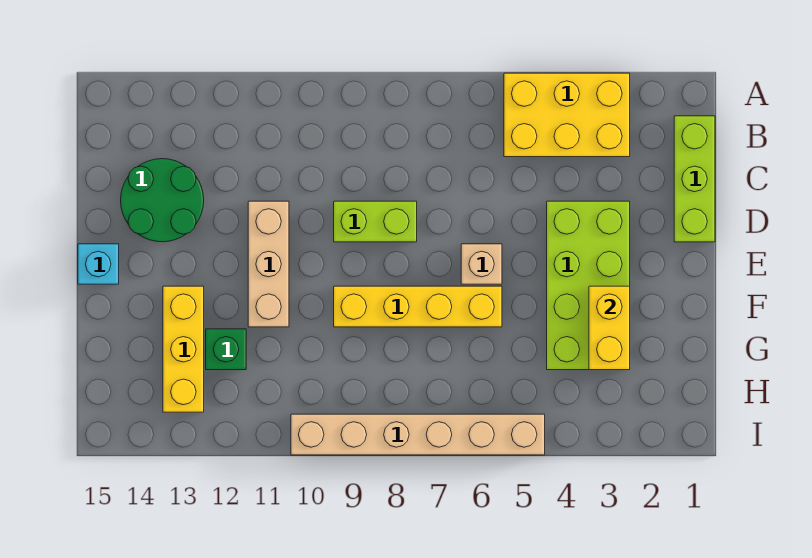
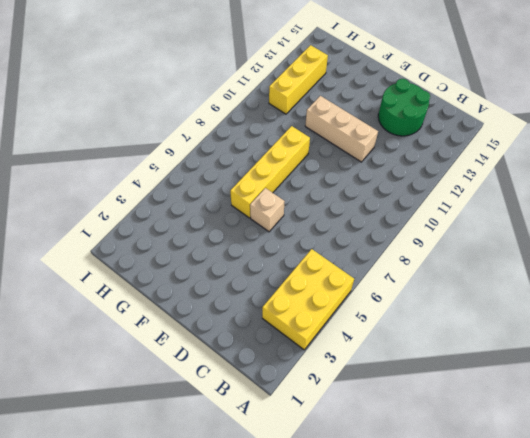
yellow brick H11:H13 level 1 -> yellow brick F13:H13 level 1
none -> lime brick B1:D1 level 1
none -> lime brick D3:G4 level 1
none -> lime brick D8:D9 level 1

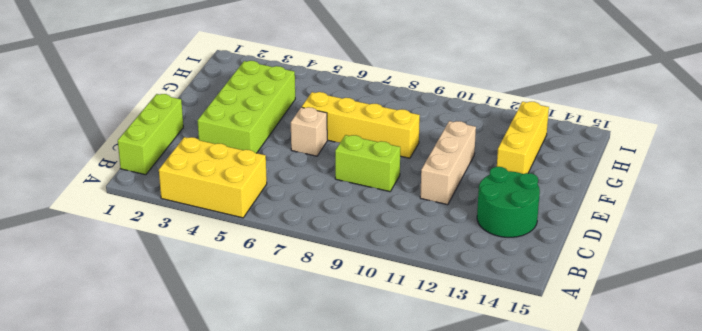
none -> cyan brick E15 level 1
none -> green brick G12 level 1
none -> tan brick I5:I10 level 1

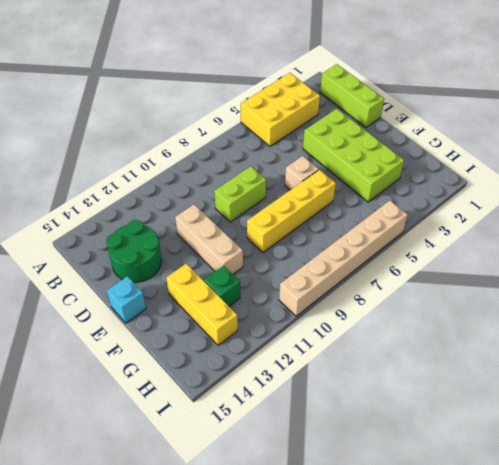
none -> yellow brick F3:G3 level 2

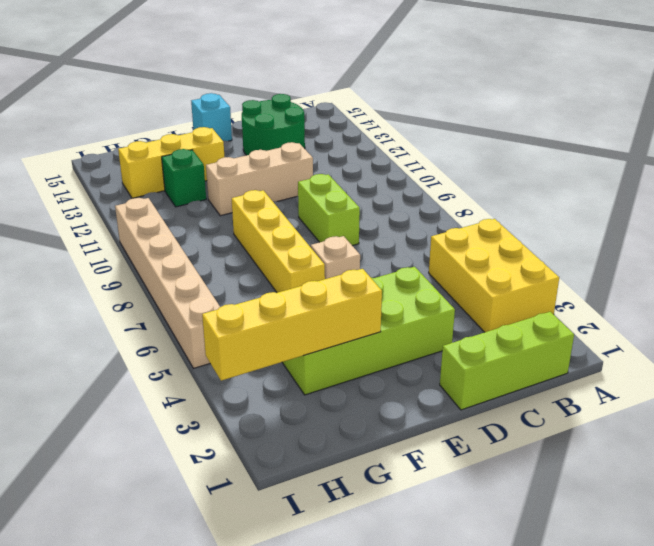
yellow brick F3:I3 level 2 -> yellow brick F3:G3 level 2

